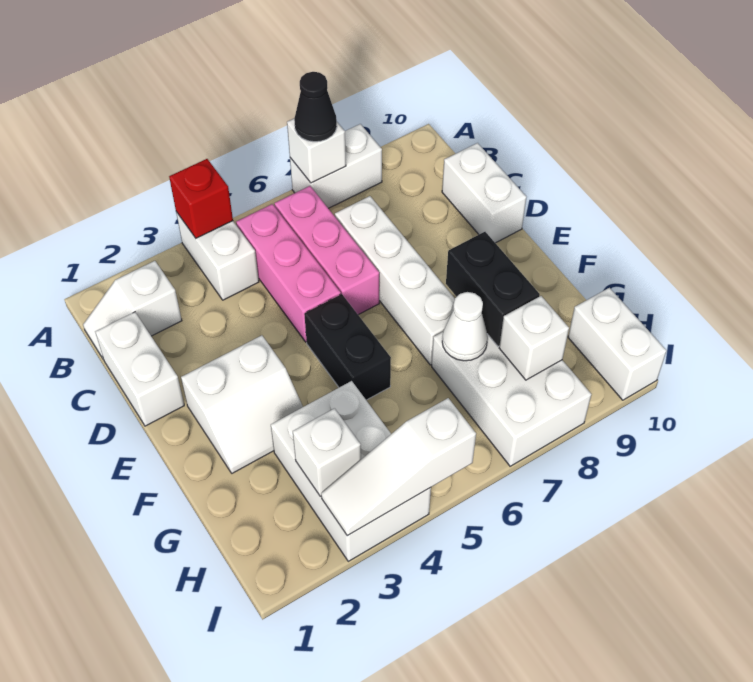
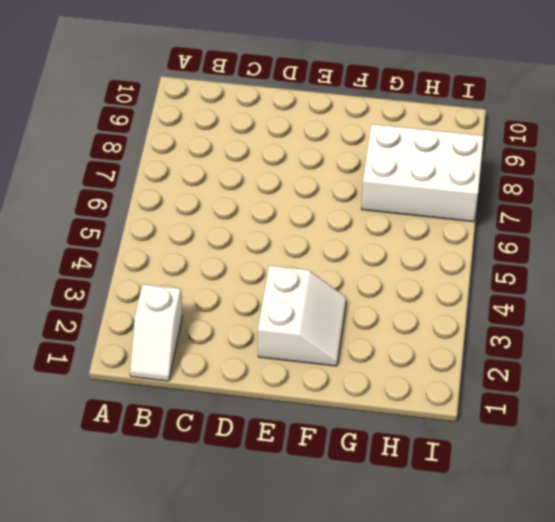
none -> white brick A4:B4 level 1
none -> white brick A7:A8 level 1
none -> pink brick B5:D5 level 1

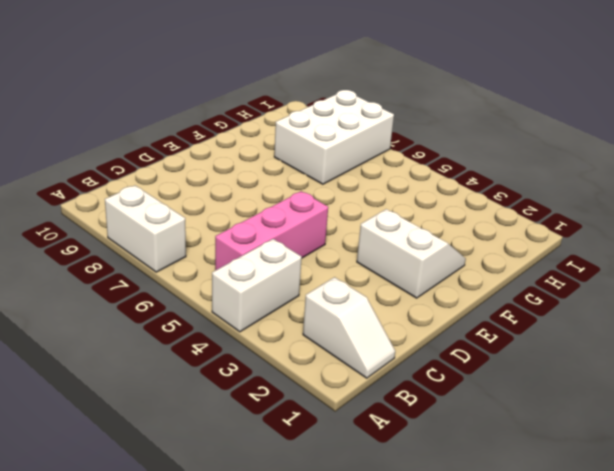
none -> pink brick B6:D6 level 1
none -> white brick C1:D1 level 1
none -> white brick C7:F7 level 1

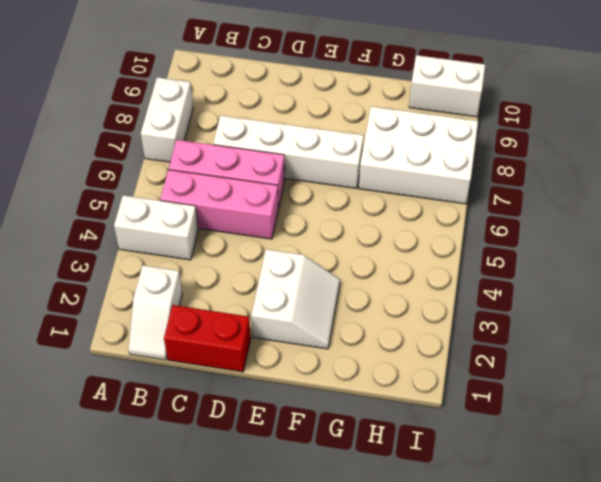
red brick C1:D1 level 1 -> white brick C1:D1 level 1
none -> white brick C10:D10 level 1
none -> black brick E5:F5 level 1
none -> white brick G3:I4 level 1

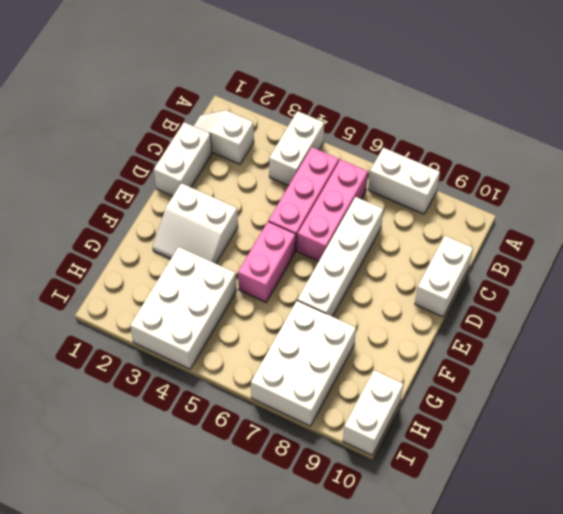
pink brick E5:F5 level 1 -> black brick E5:F5 level 1
none -> red brick A4 level 2
none -> white brick A7 level 2
none -> black brick F8:G8 level 2

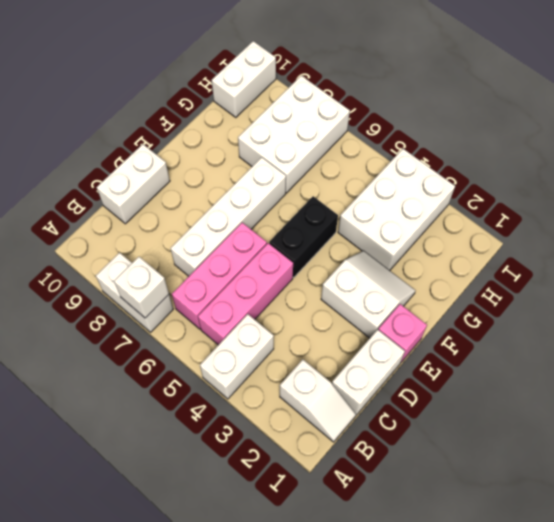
pink brick E1 level 1 -> none
none -> red brick A4 level 2
none -> black brick F8:G8 level 2
none -> white cone G7 level 2

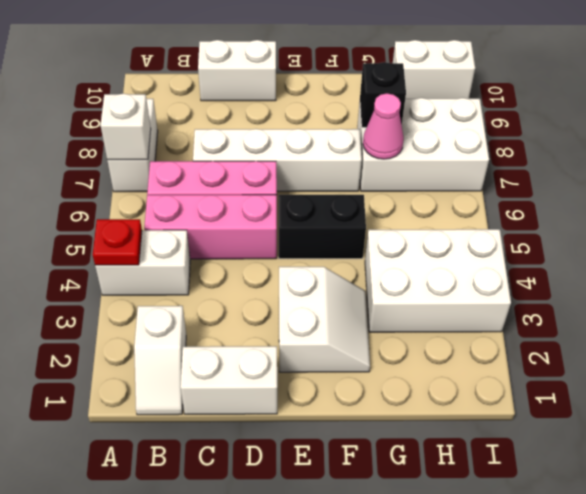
red plate A4 level 2 -> red brick A4 level 2
pink cone G7 level 2 -> white cone G7 level 2
black brick G8 level 2 -> black brick F8:G8 level 2
none -> white brick H3 level 2
none -> white brick H8 level 2
none -> white slope I3:I5 level 2 top 5

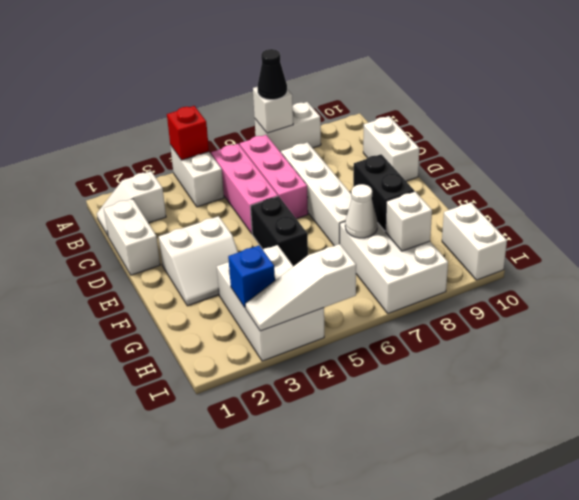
blue brick H3 level 2 -> white brick H3 level 2

